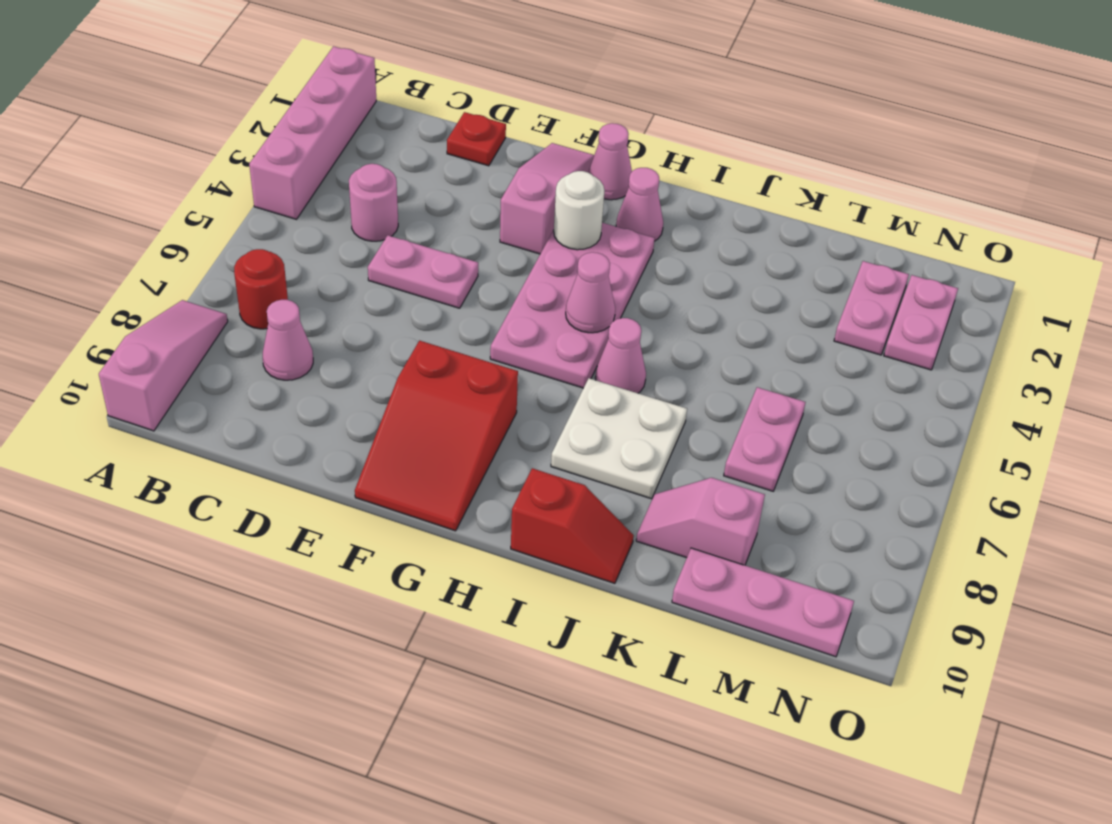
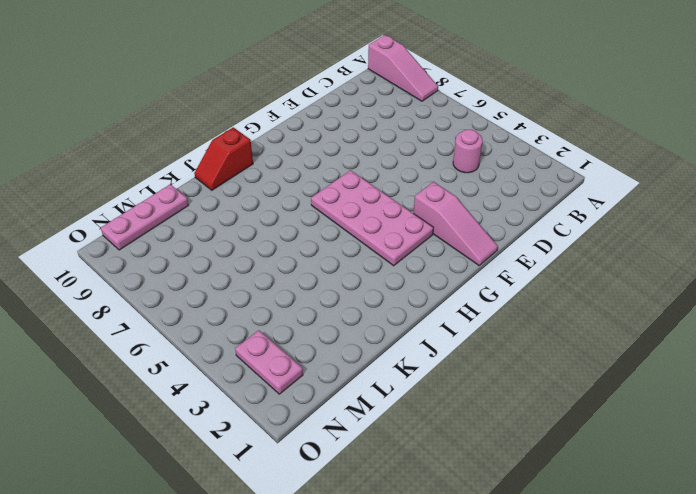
none -> pink brick A1:A4 level 1
none -> red round brick B7 level 1
none -> pink cone C8 level 1

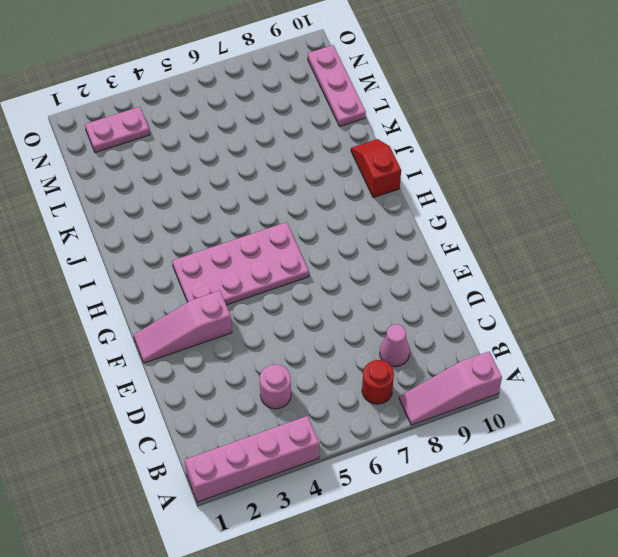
none -> red plate D1 level 1
none -> pink plate D5:E5 level 1
none -> red slope F8:G10 level 1 top 8

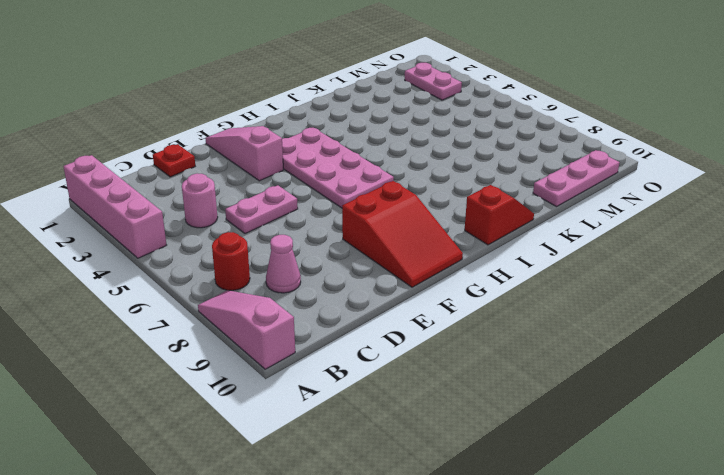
none -> pink cone G1 level 1
none -> pink cone H2 level 1
none -> pink cone I6 level 1

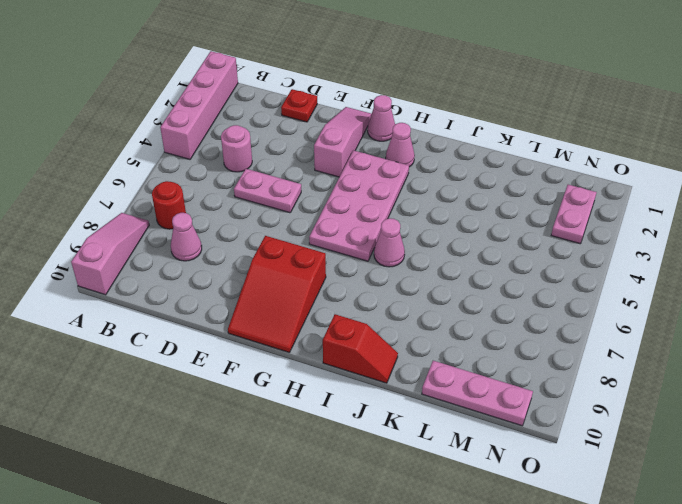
none -> white plate I7:J8 level 1
none -> pink slope K9:L9 level 1 top L
none -> pink plate L6:L7 level 1

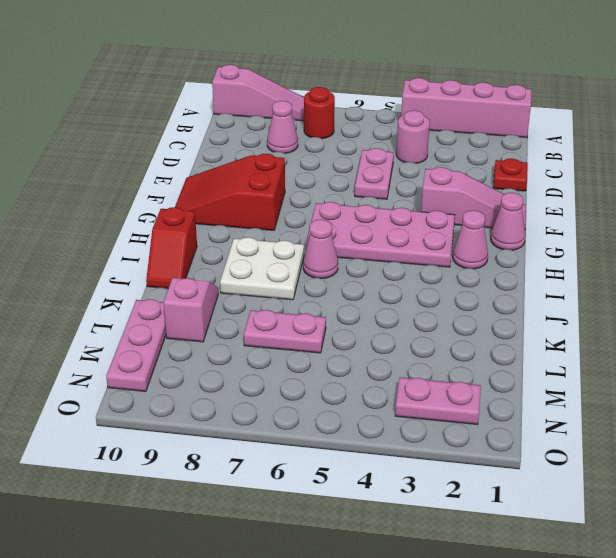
none -> pink plate M2:M3 level 1
none -> white round brick G3 level 2
none -> pink cone H5 level 2

